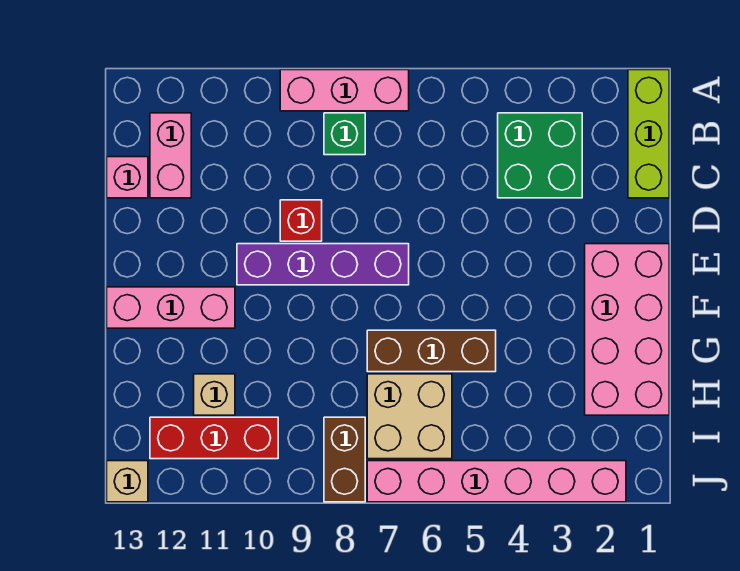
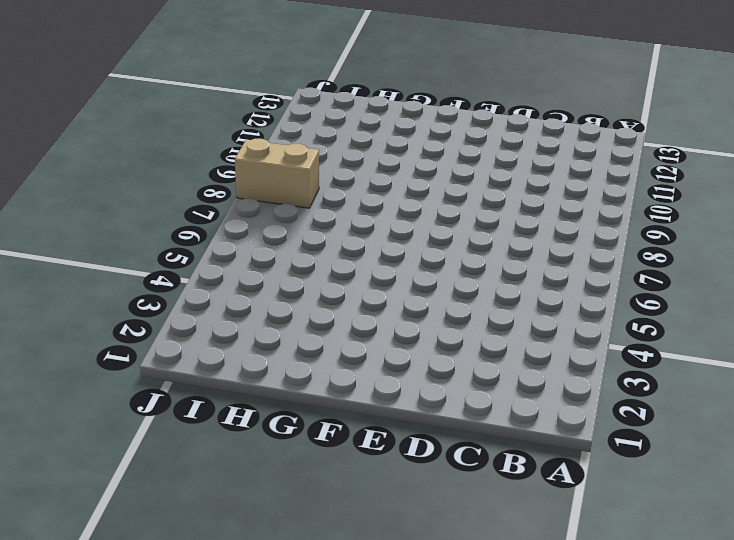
tan brick I8:J8 level 1 -> brown brick I8:J8 level 1
none -> lime brick A1:C1 level 1
none -> pink brick A7:A9 level 1
none -> green brick B3:C4 level 1

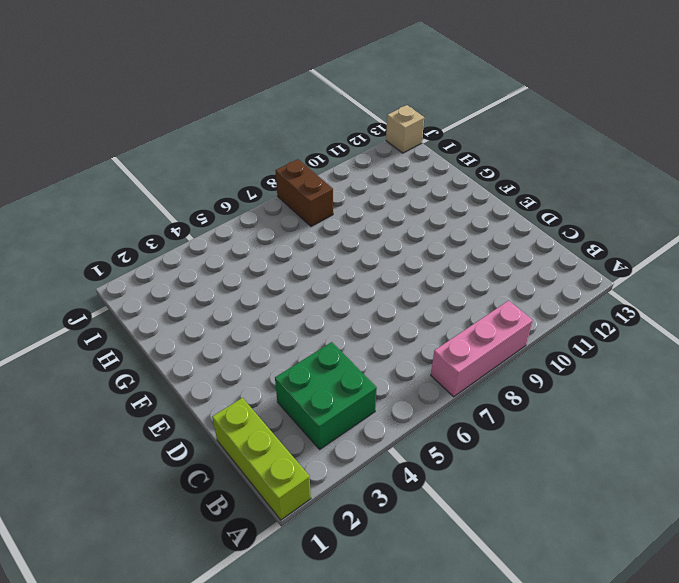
none -> green brick B8 level 1
none -> pink brick B12:C12 level 1
none -> pink brick C13 level 1

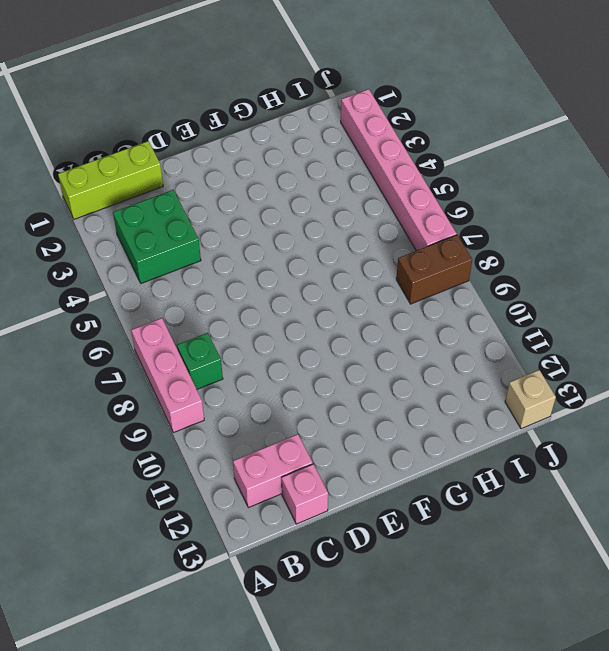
none -> red brick D9 level 1
none -> pink brick E1:H2 level 1
none -> purple brick E7:E10 level 1

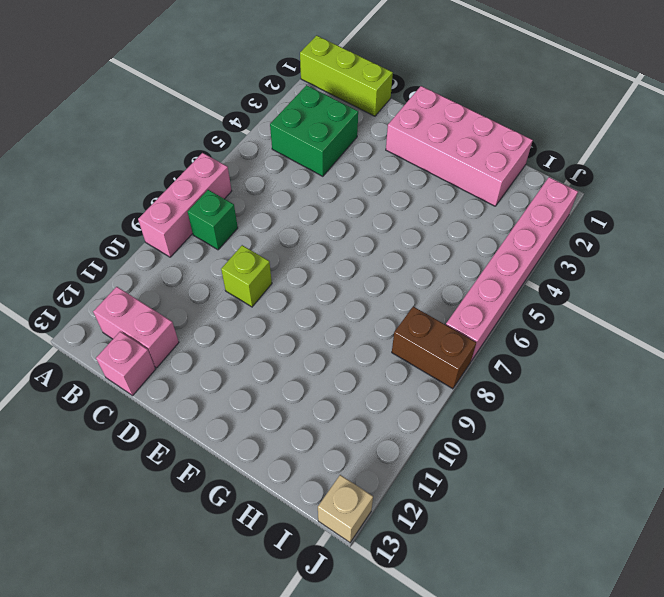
lime brick D9 level 1 -> red brick D9 level 1
none -> purple brick E7:E10 level 1
none -> pink brick F11:F13 level 1
none -> brown brick G5:G7 level 1

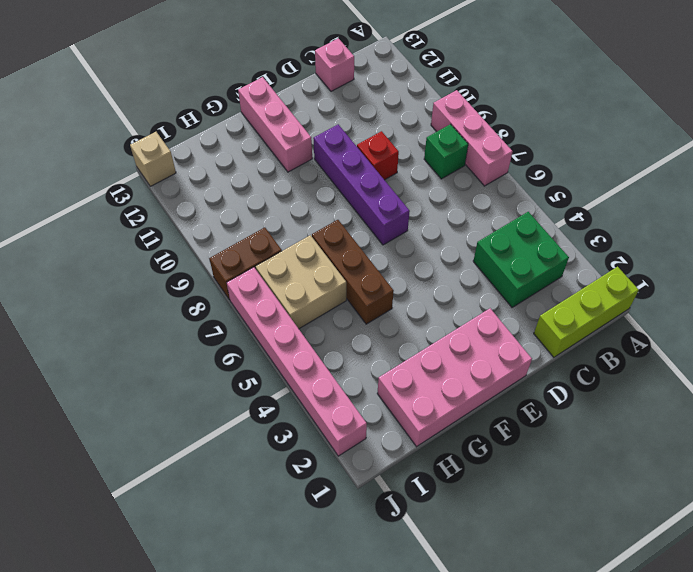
none -> pink brick B12:C12 level 1
none -> tan brick H11 level 1
none -> red brick I10:I12 level 1

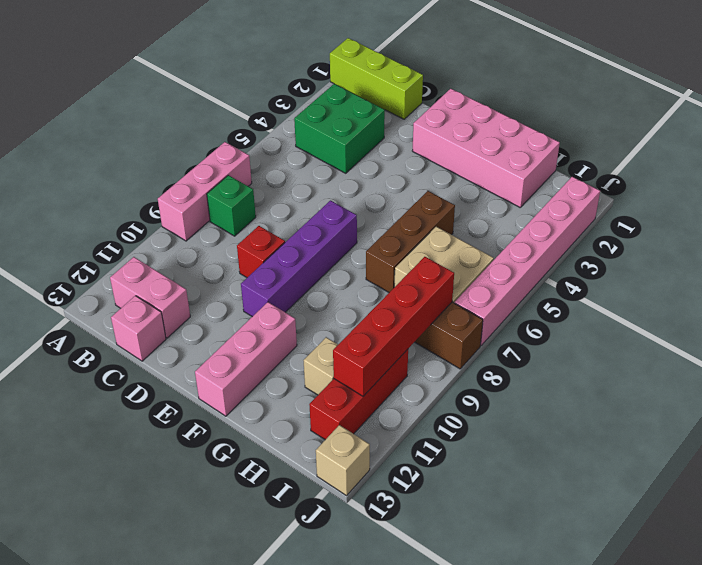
red brick I8:I11 level 2 -> none

